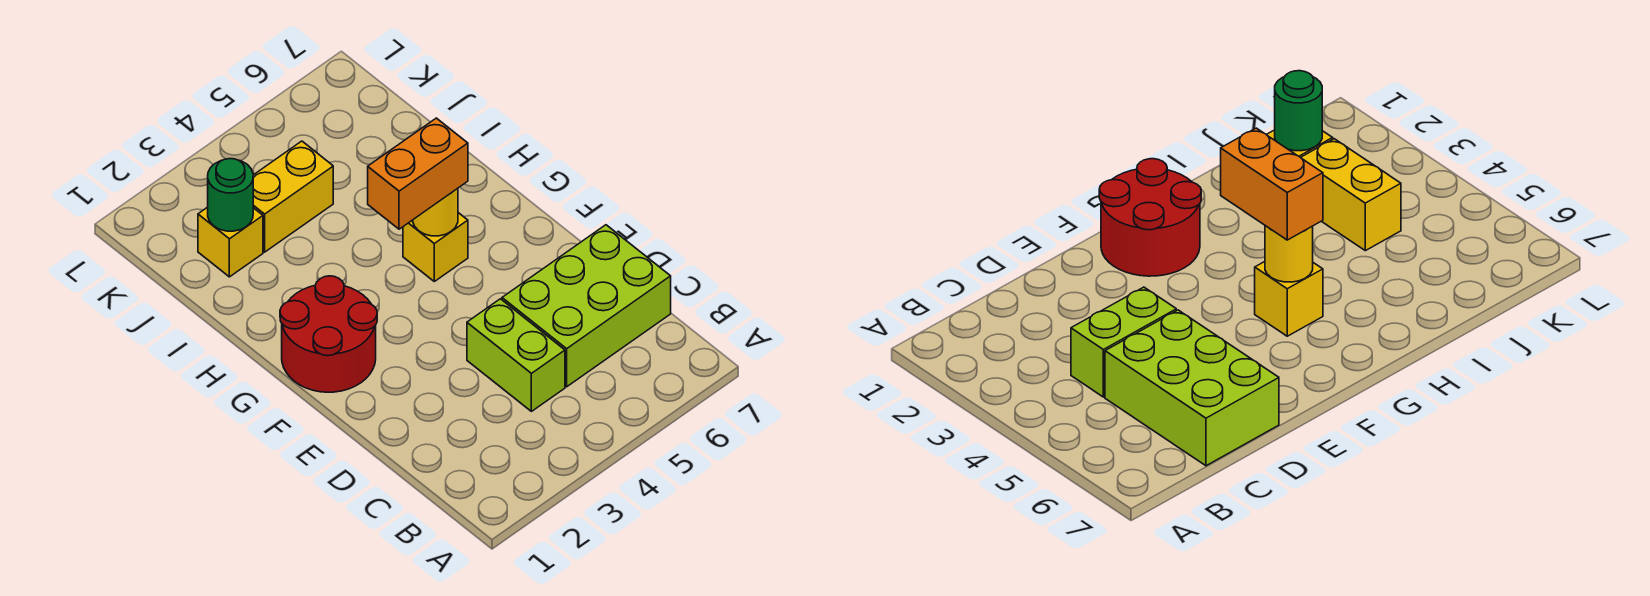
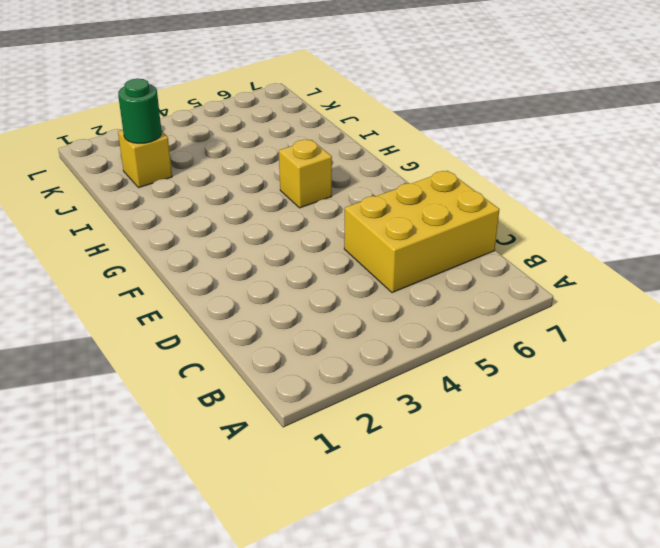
yellow brick C5:D7 level 1 -> lime brick C5:D7 level 1
none -> lime brick C4:D4 level 1
none -> red round brick F1:G2 level 1

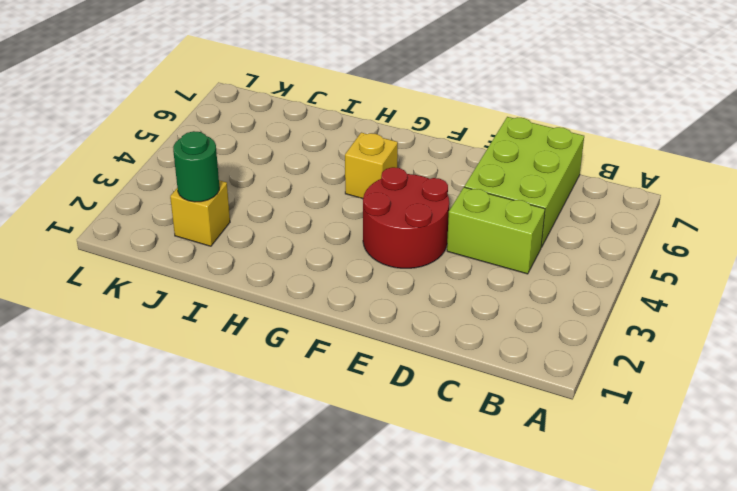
red round brick E3:F4 level 1 -> red round brick F1:G2 level 1
none -> yellow brick J3:J4 level 1
none -> yellow round brick G5 level 2

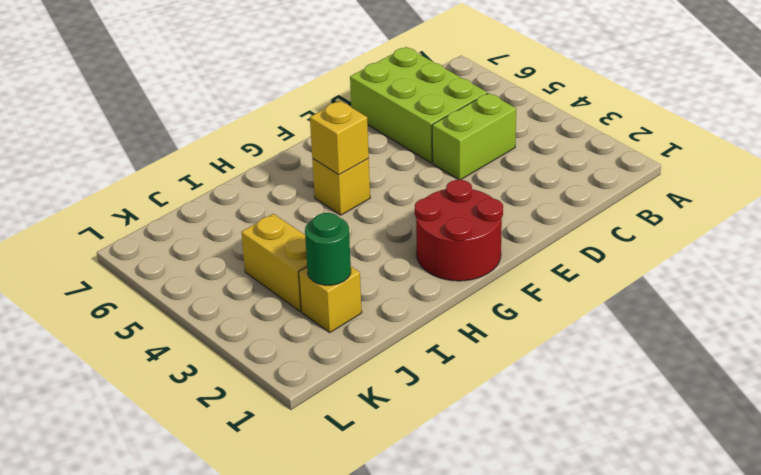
yellow brick G5 level 2 -> yellow round brick G5 level 2
none -> orange brick G4:G5 level 3

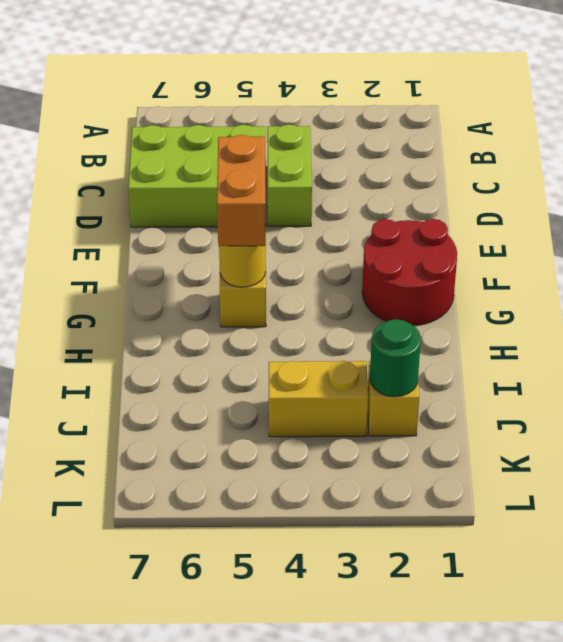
orange brick F5:G5 level 3 -> orange brick G4:G5 level 3

